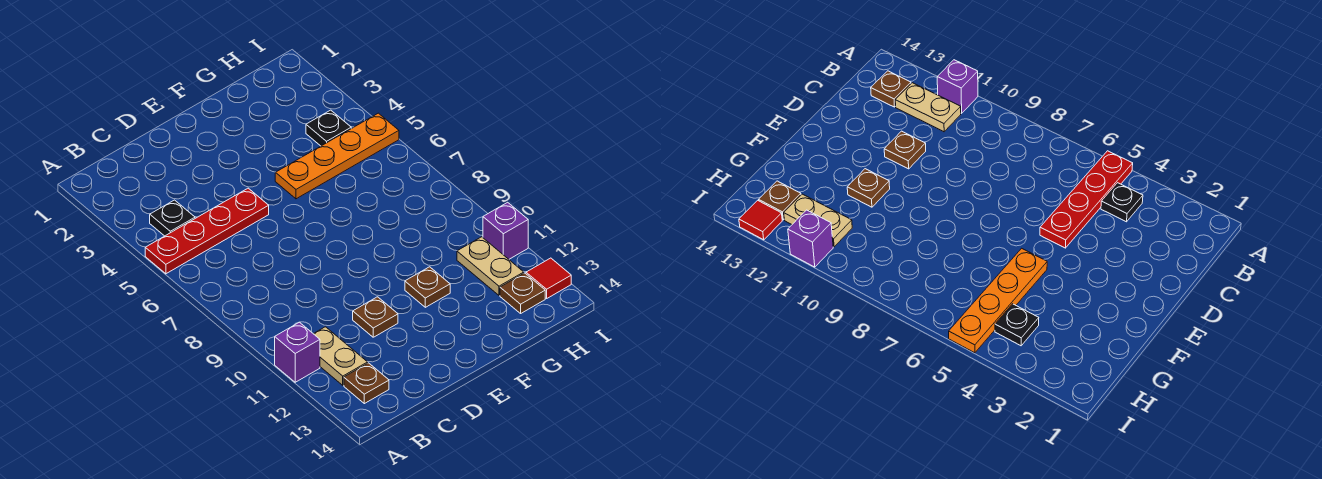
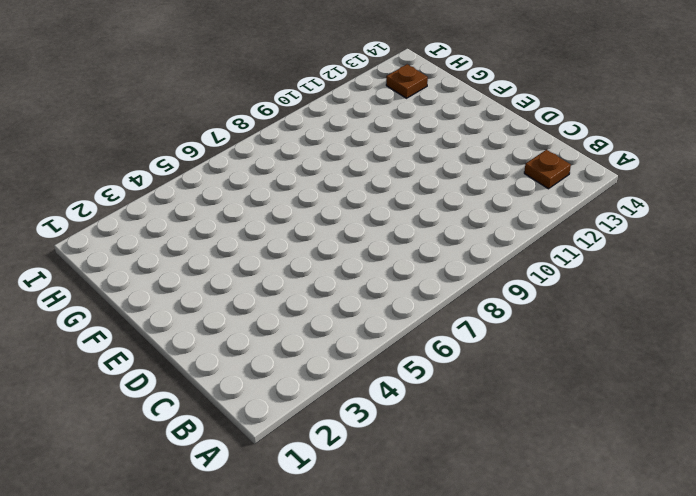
none -> red plate A5:D5 level 1
none -> purple brick A11 level 1
none -> black plate B4 level 1

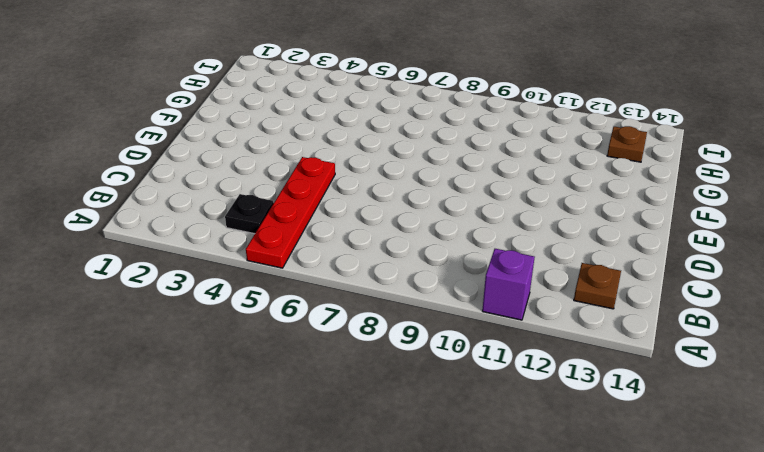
none -> tan plate B11:B12 level 1
none -> brown plate D11 level 1
none -> orange plate F5:I5 level 1

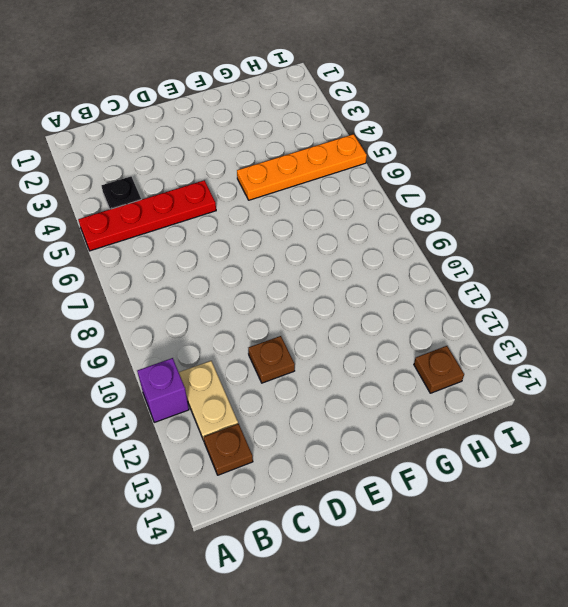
none -> brown plate F11 level 1
none -> black plate H4 level 1
none -> tan plate H11:H12 level 1

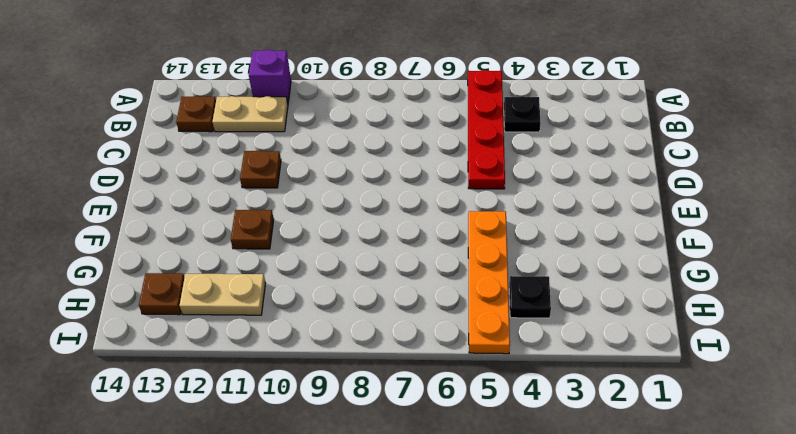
none -> purple brick I11 level 1
none -> red tile I13 level 1

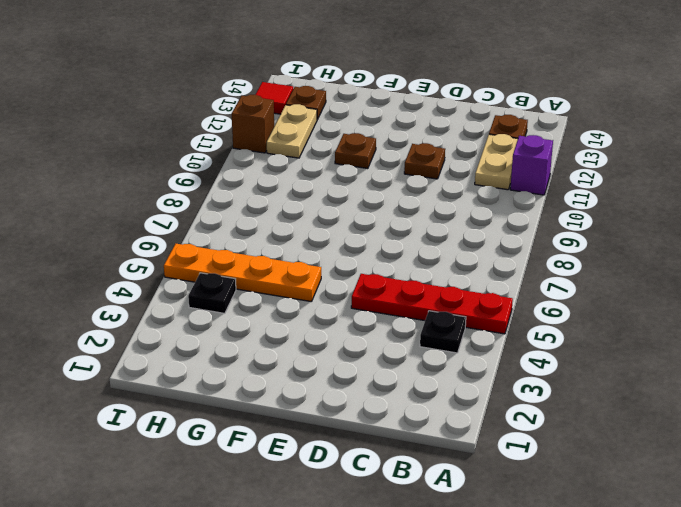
brown brick I11 level 1 -> purple brick I11 level 1

